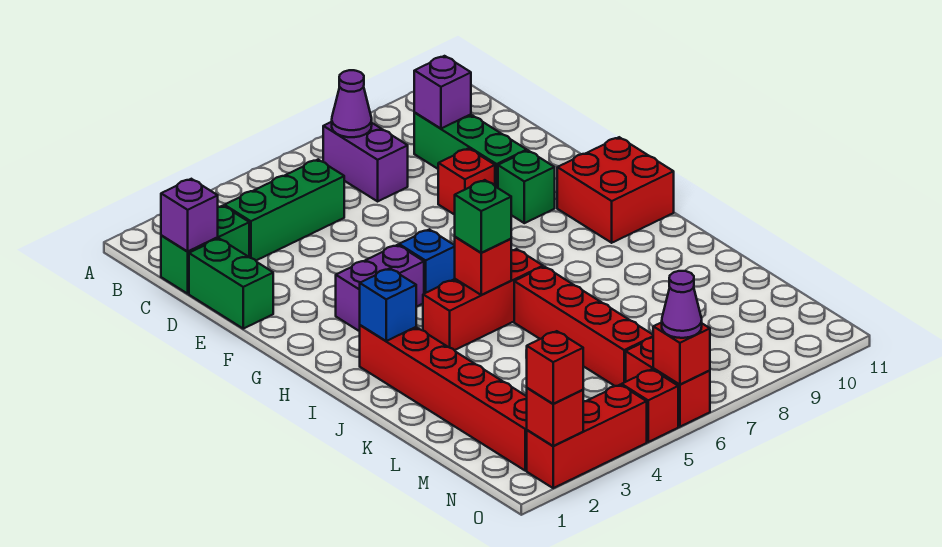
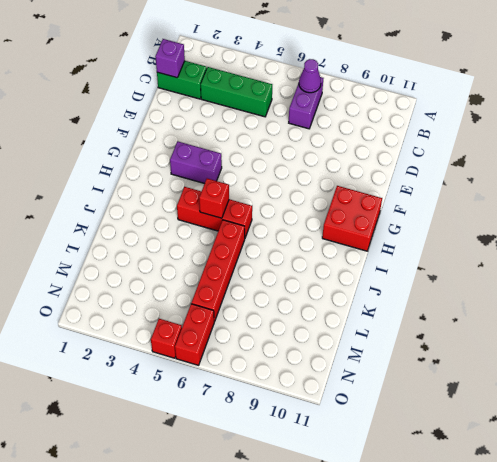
none -> green brick C9:E9 level 1
none -> green brick D1:E1 level 1
none -> red brick E8 level 1

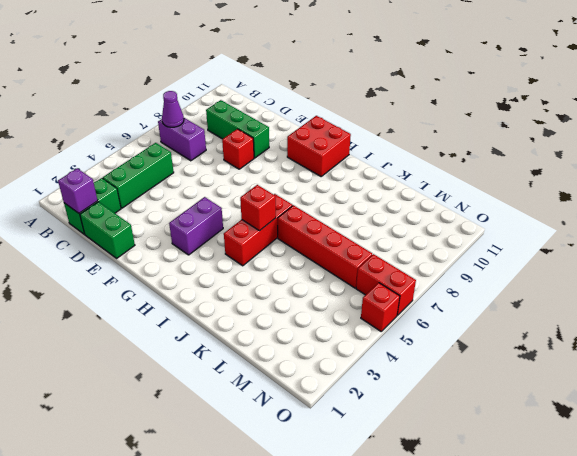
none -> green brick F9 level 1
none -> blue brick G5 level 1
none -> red brick I2:N2 level 1

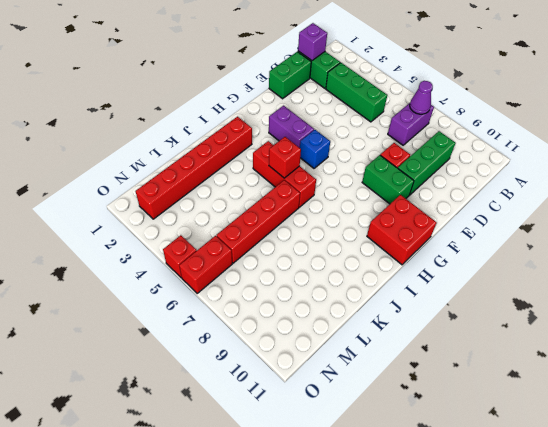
green brick F8:F9 level 1 -> green brick F9 level 1
none -> red brick O2:O4 level 1
none -> purple brick C9 level 2
none -> blue brick I2 level 2

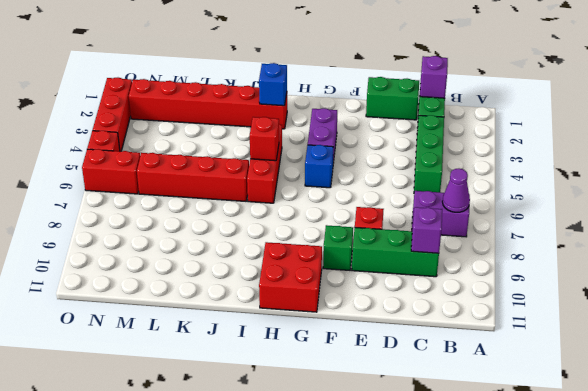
none -> red brick O2 level 2
none -> red brick O6 level 2
none -> green brick I5 level 3

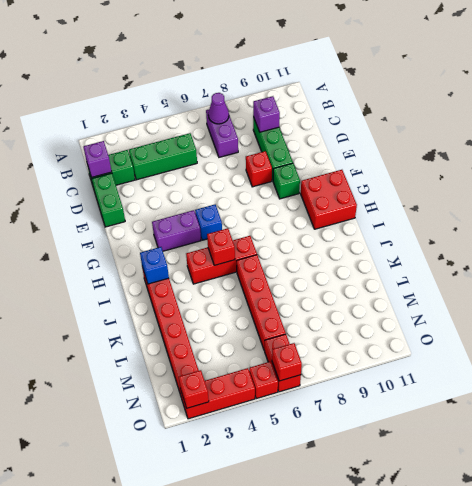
none -> green brick I5 level 3
none -> red brick O2 level 3
none -> purple cone O6 level 3

